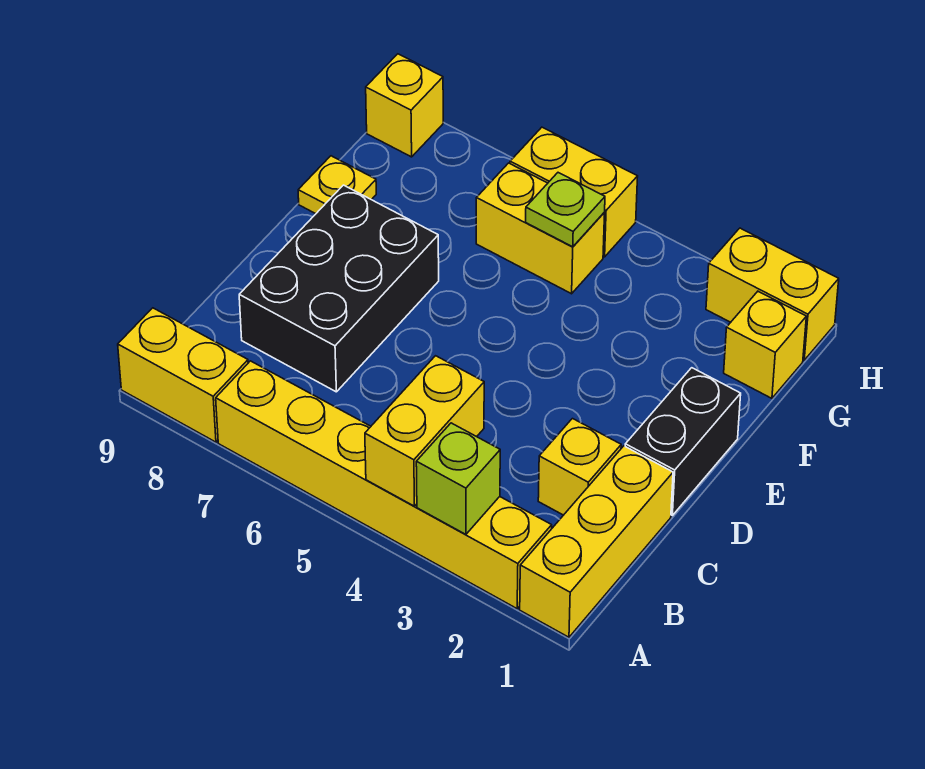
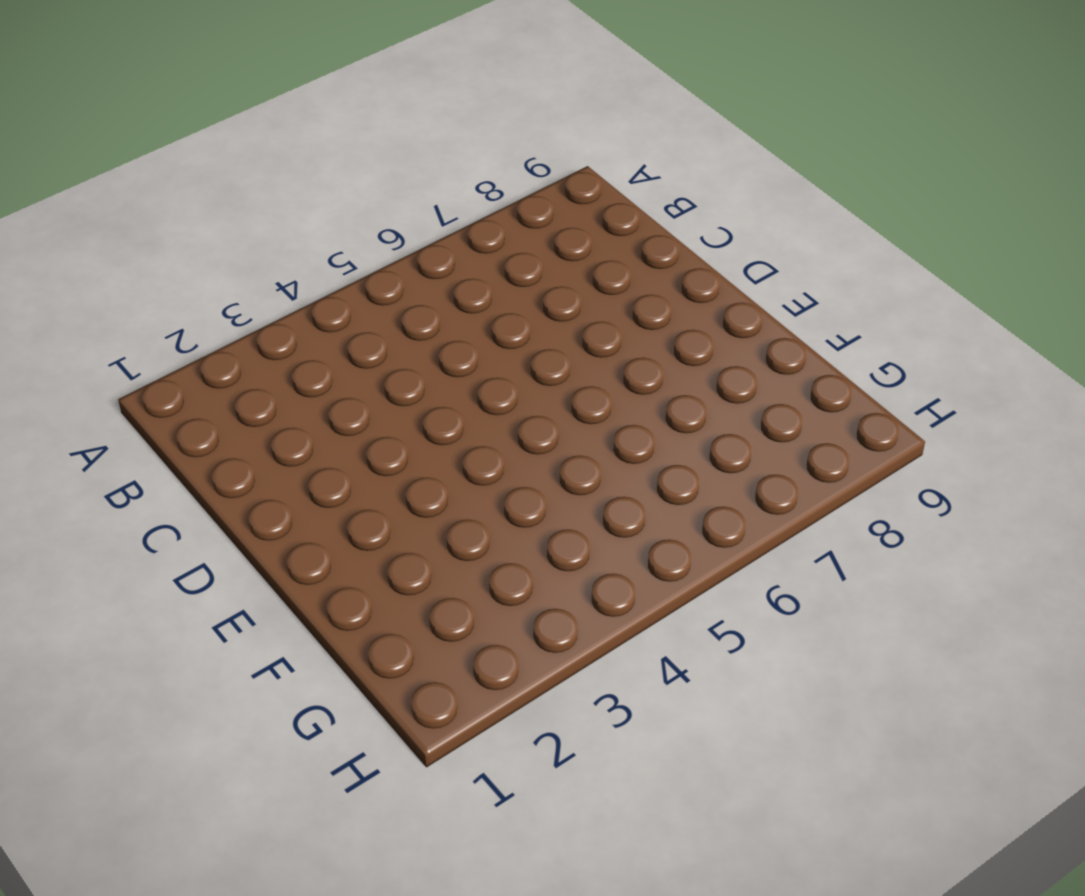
none -> yellow brick A1:C1 level 1
none -> yellow brick A2:A7 level 1
none -> yellow brick A8:A9 level 1

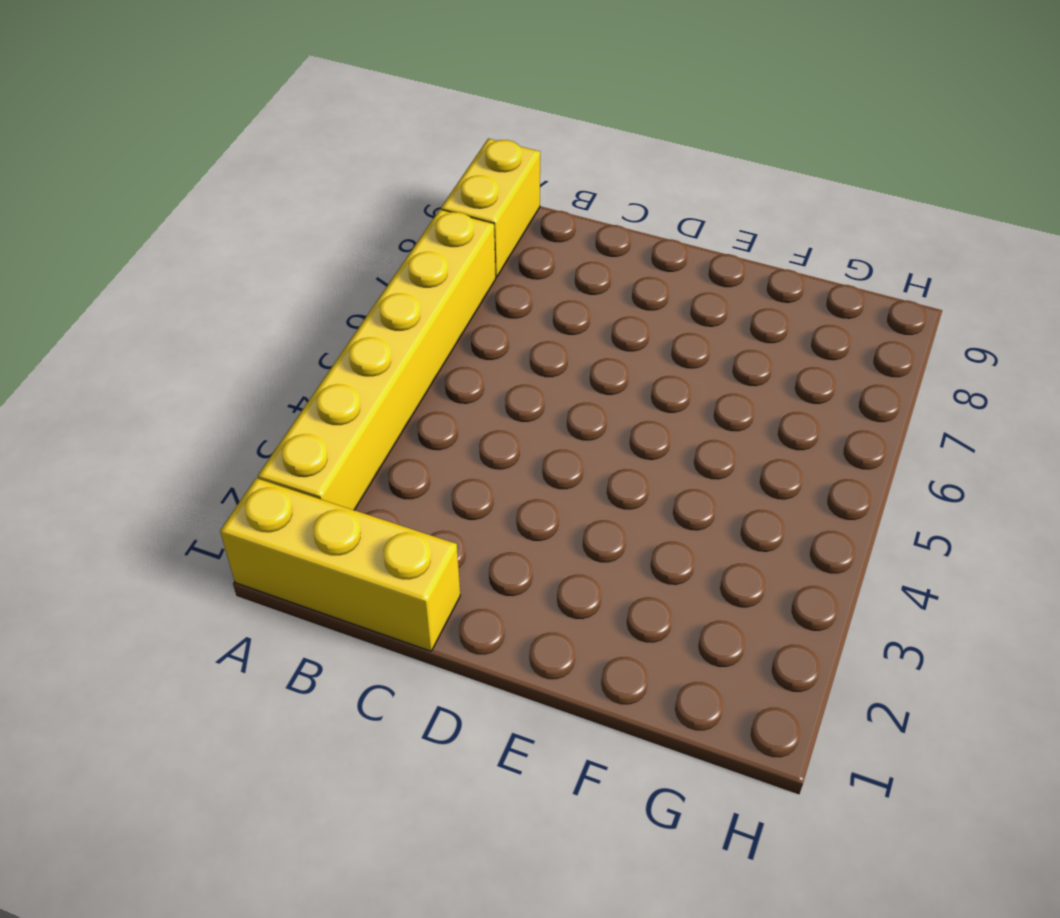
none -> yellow brick C2 level 1
none -> black brick C7:E8 level 1
none -> black brick D1:E1 level 1

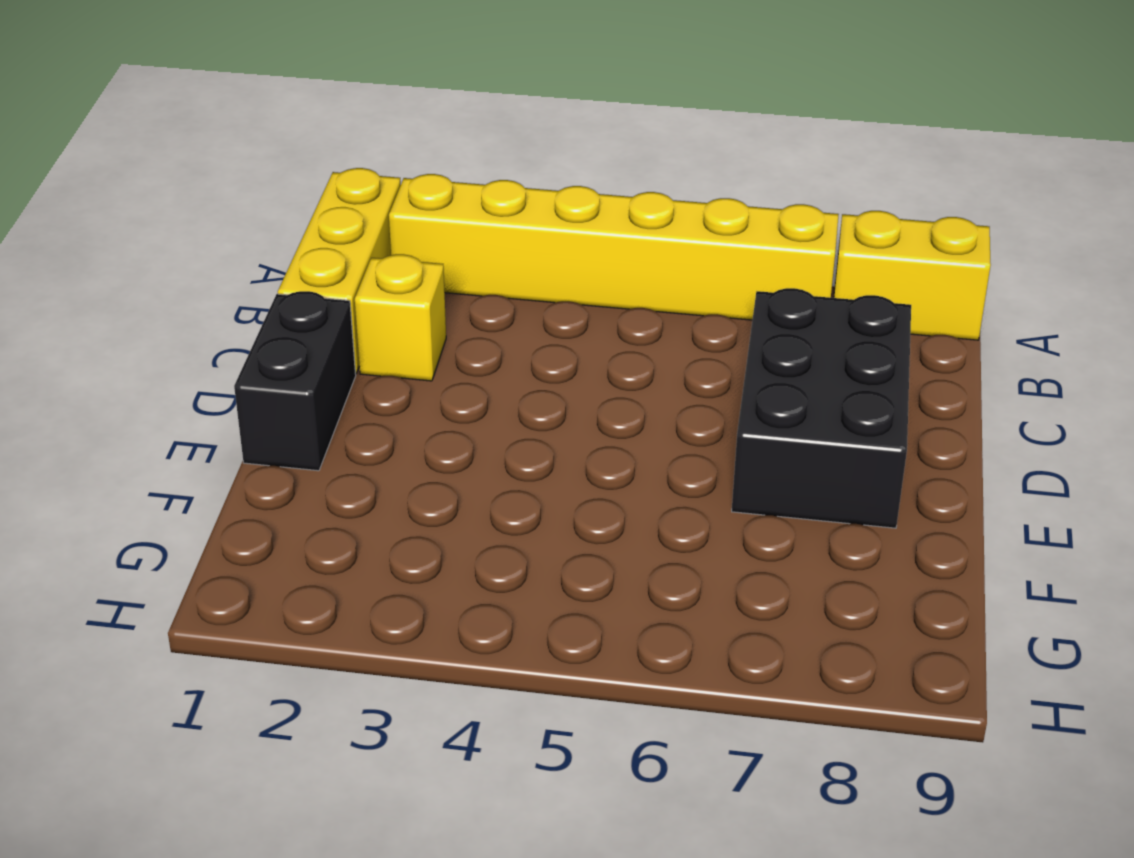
none -> yellow plate F9 level 1
none -> yellow brick G1 level 1
none -> yellow brick G5:G6 level 1

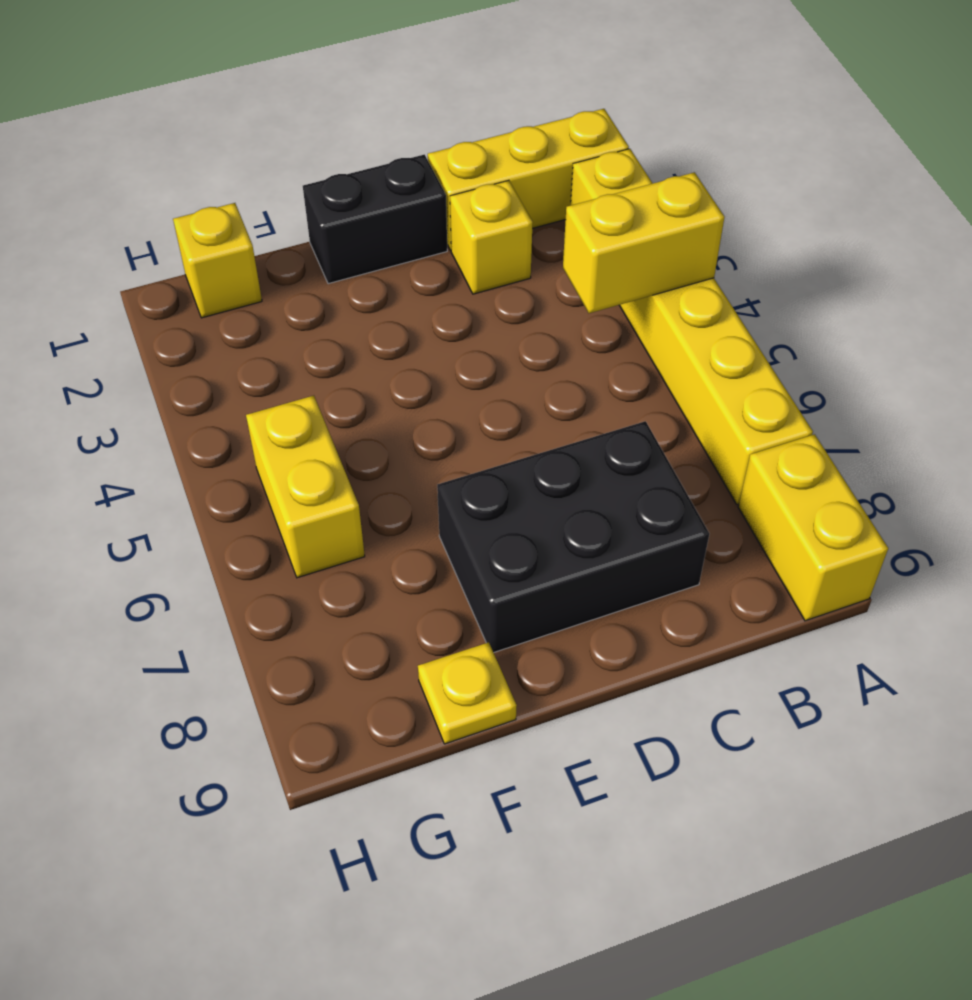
none -> yellow brick H1:H2 level 1
none -> yellow brick H5:H6 level 1
none -> yellow brick H9 level 1

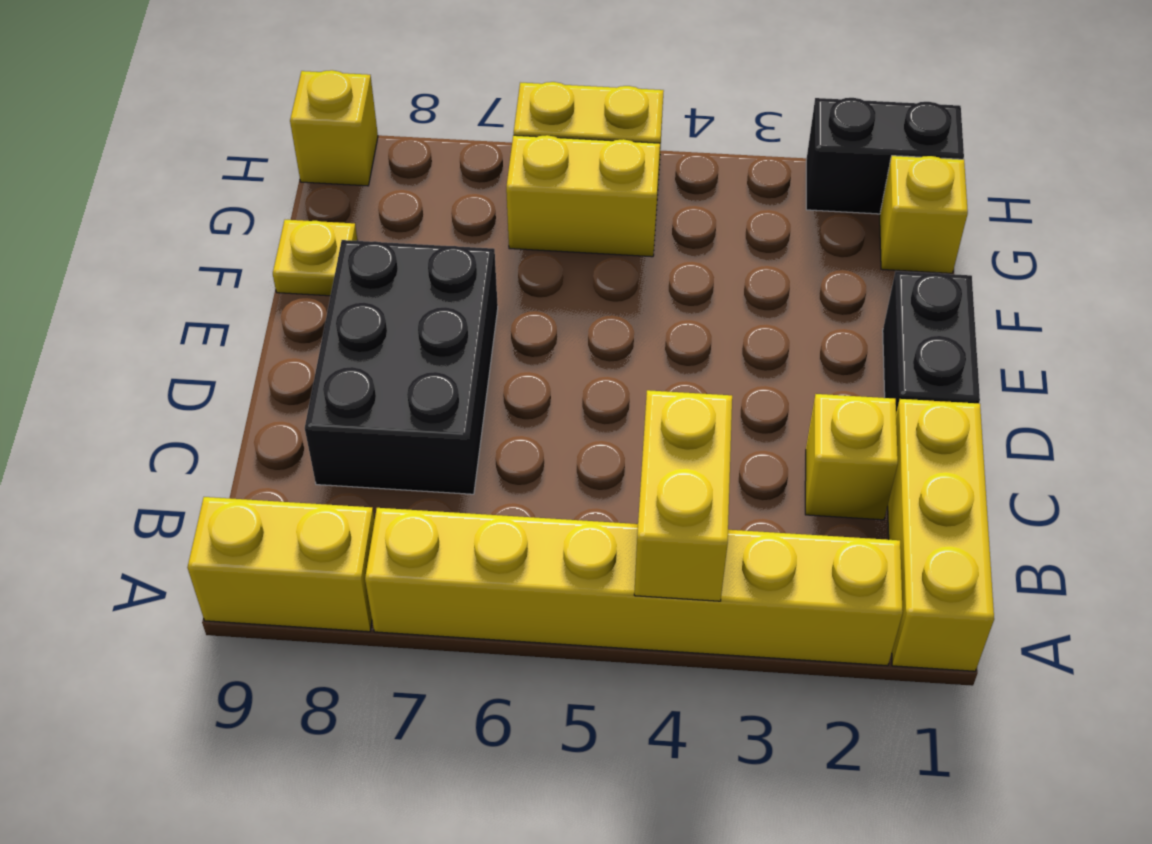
black brick H1:H2 level 1 -> yellow brick H1:H2 level 1
none -> lime brick A3 level 2
none -> lime plate G5 level 2

